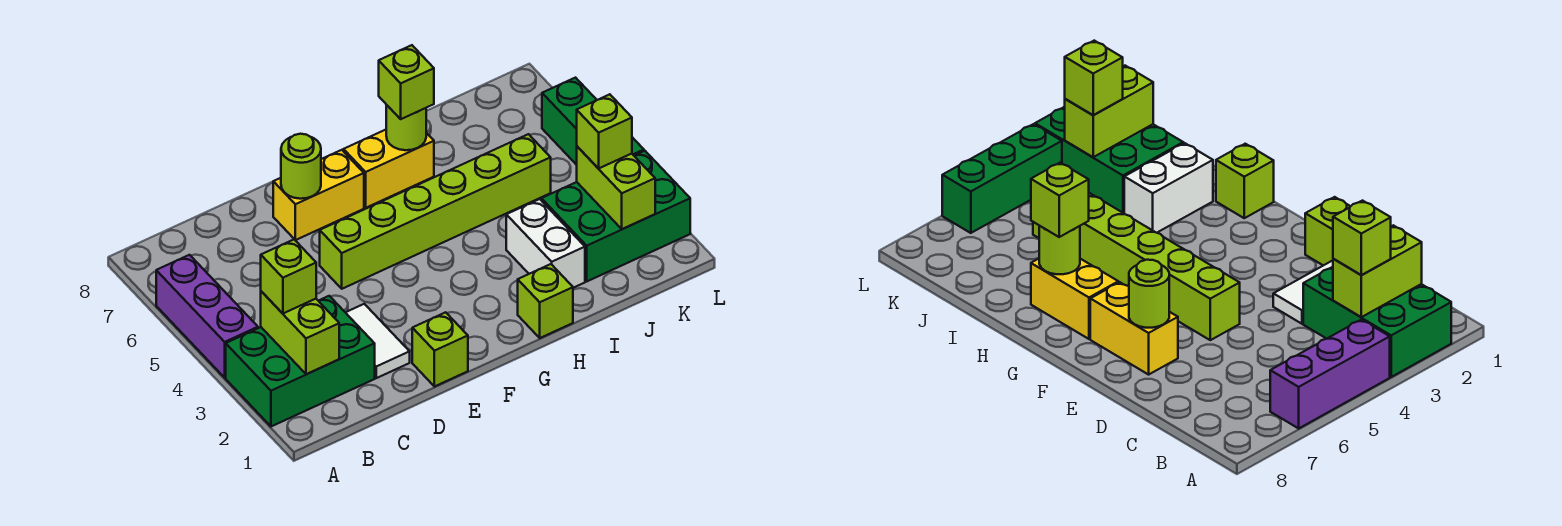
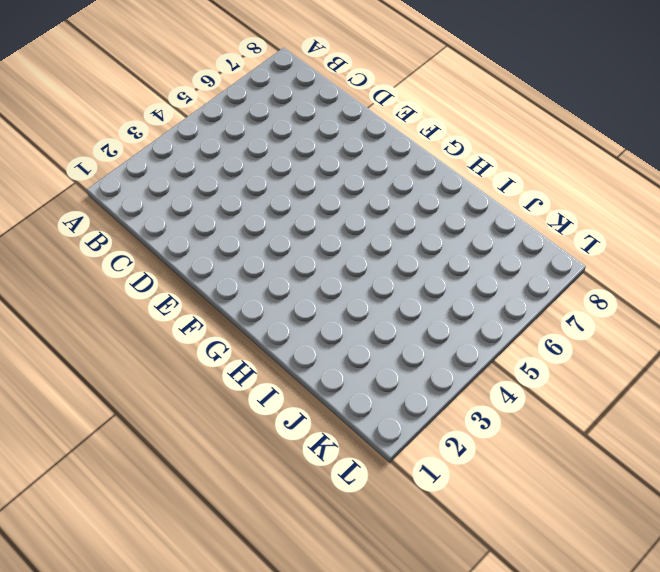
none -> green brick A2:C3 level 1
none -> purple brick A4:A6 level 1
none -> white tile D2:D3 level 1

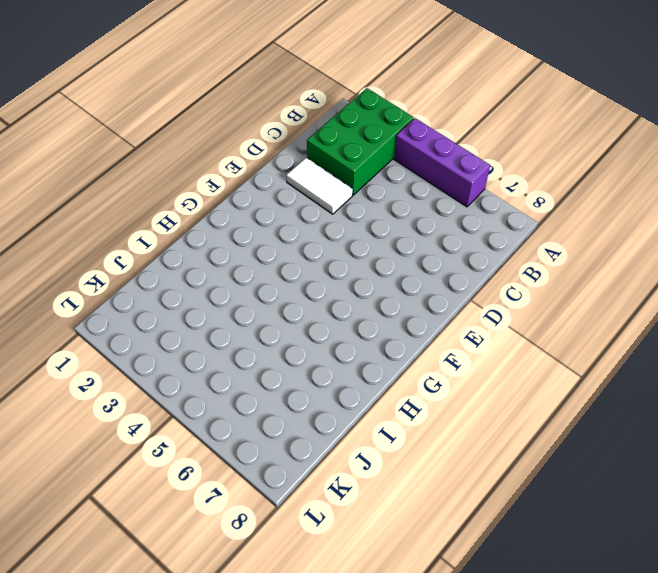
none -> lime brick E1 level 1
none -> lime brick E5:J5 level 1
none -> yellow brick E7:F7 level 1

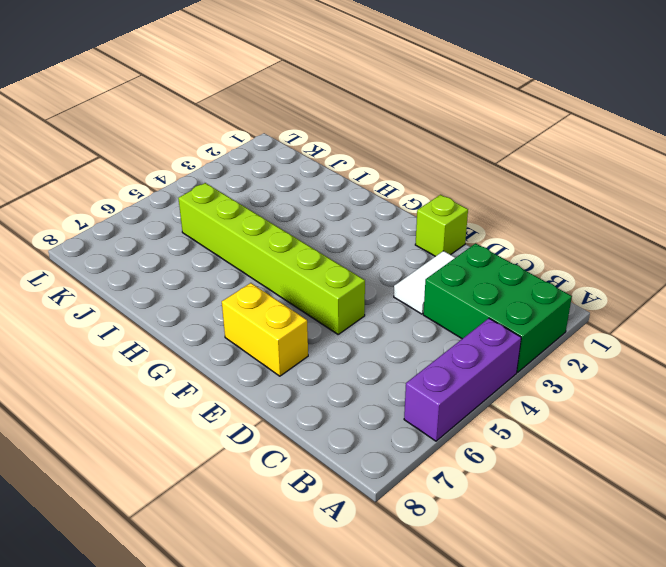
none -> yellow brick G7:H7 level 1
none -> lime brick H1 level 1
none -> white brick I2:I3 level 1

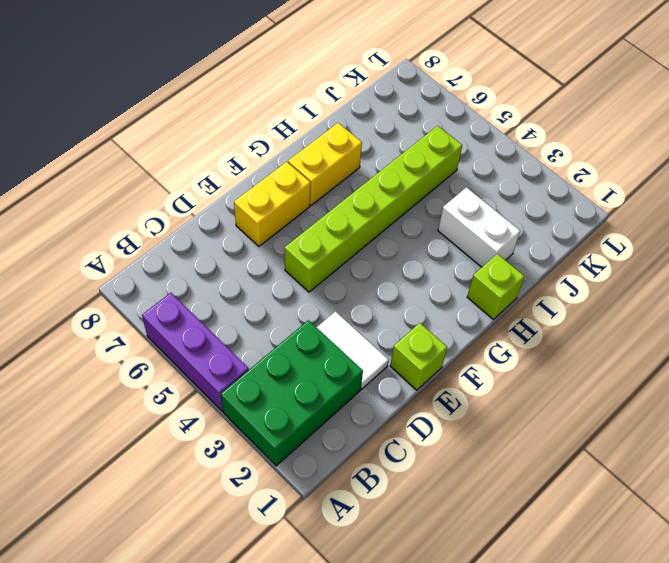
none -> green brick J2:L3 level 1
none -> green brick L4:L6 level 1
none -> lime brick B2:B3 level 2

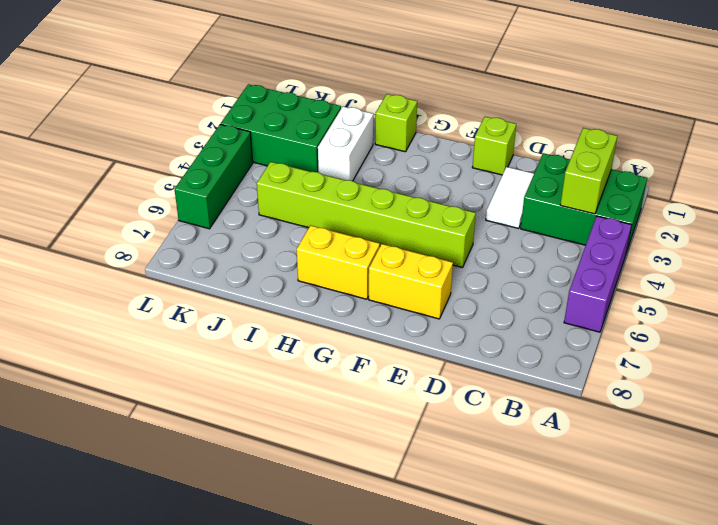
none -> lime round brick E7 level 2
none -> lime round brick H7 level 2
none -> lime brick K2:K3 level 2

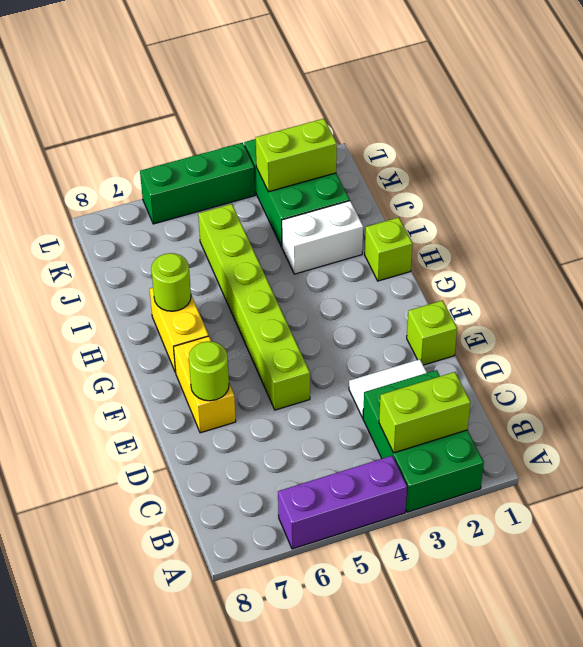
none -> lime brick B3 level 3
none -> lime brick H7 level 3
none -> lime brick K3 level 3

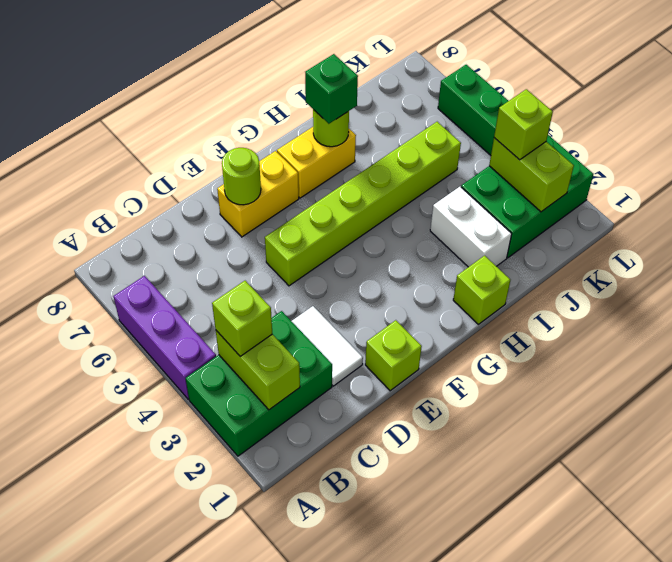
green brick H7 level 3 -> lime brick H7 level 3

